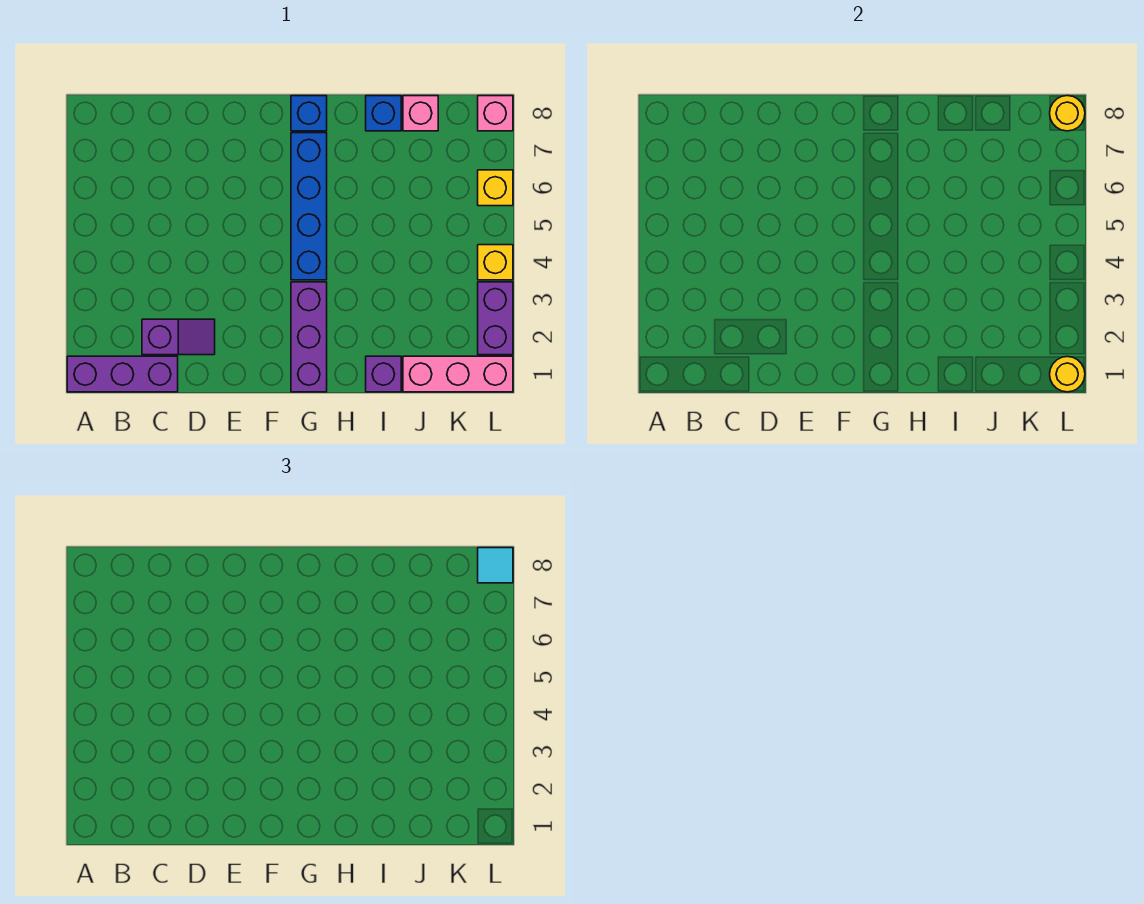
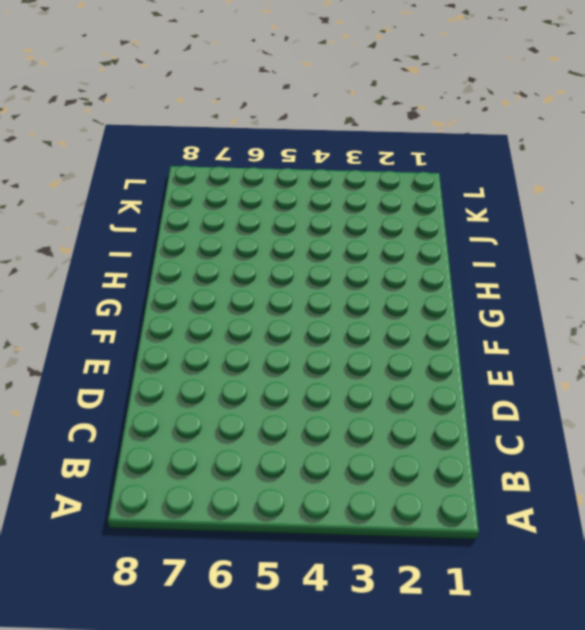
none -> purple brick A1:C1 level 1
none -> purple slope C2:D2 level 1 top C
none -> purple brick G1:G3 level 1

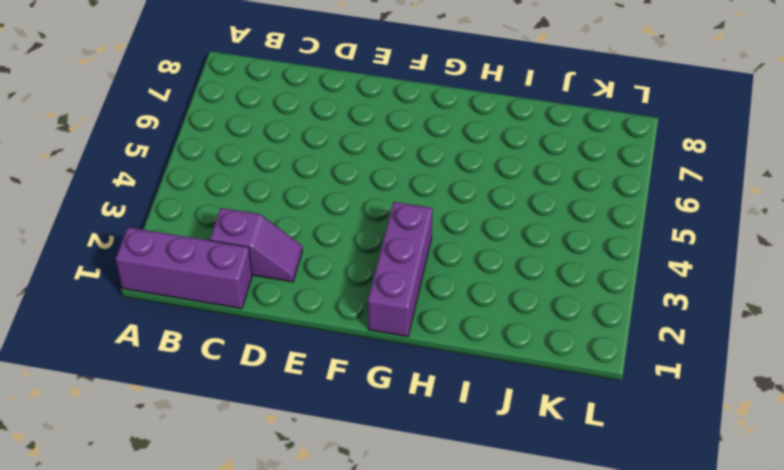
none -> blue brick G4:G7 level 1
none -> blue brick G8 level 1
none -> purple brick I1 level 1

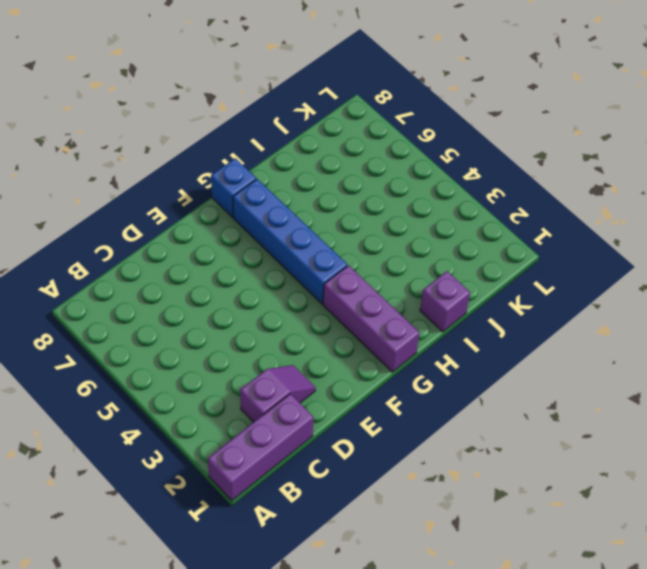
none -> blue brick I8 level 1
none -> pink brick J1:L1 level 1
none -> pink brick J8 level 1

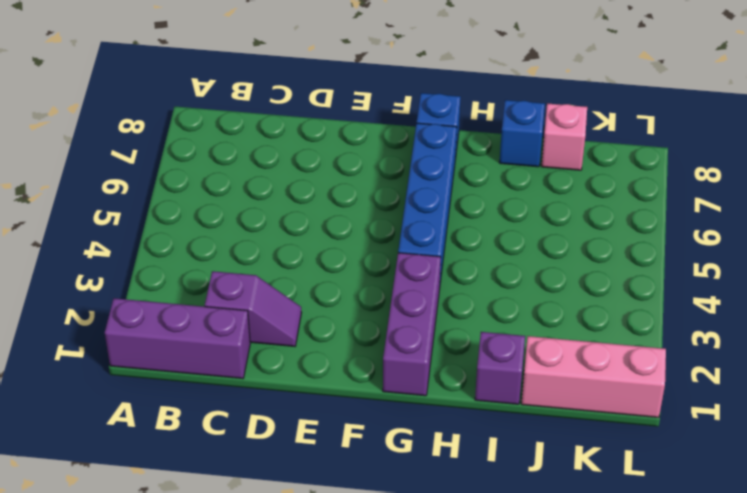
none -> purple brick L2:L3 level 1
none -> yellow brick L4 level 1
none -> yellow brick L6 level 1

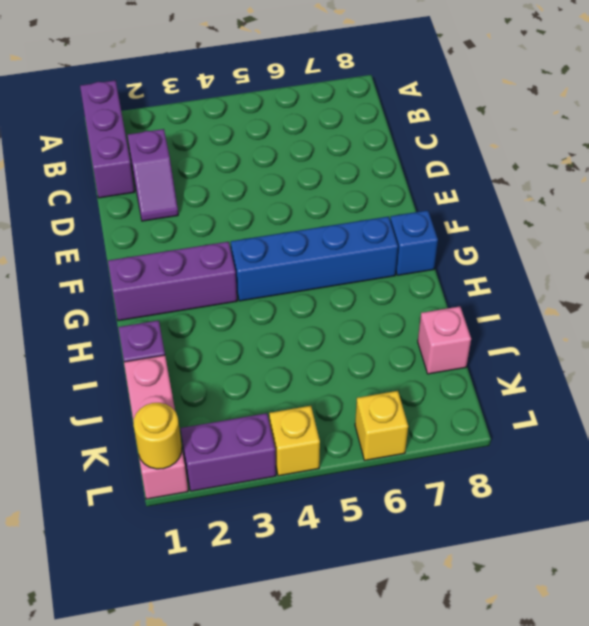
none -> blue brick I8 level 1
none -> pink brick L8 level 1
none -> yellow round brick L8 level 2

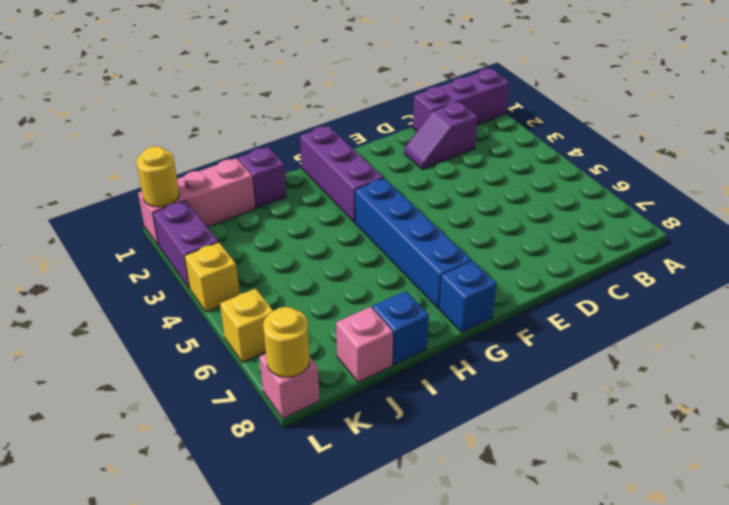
none -> cyan tile L8 level 3

